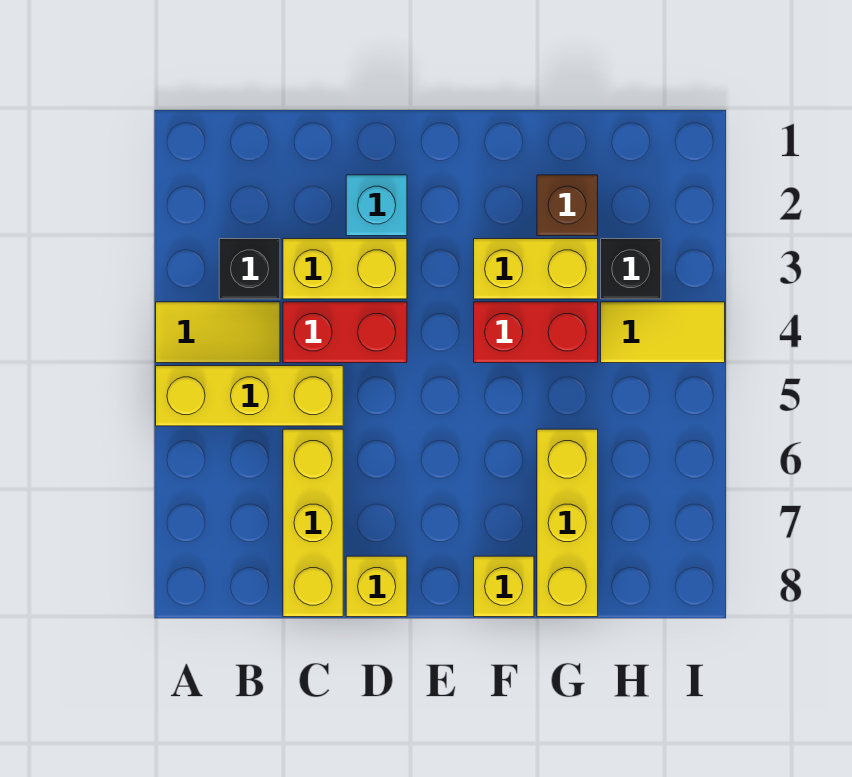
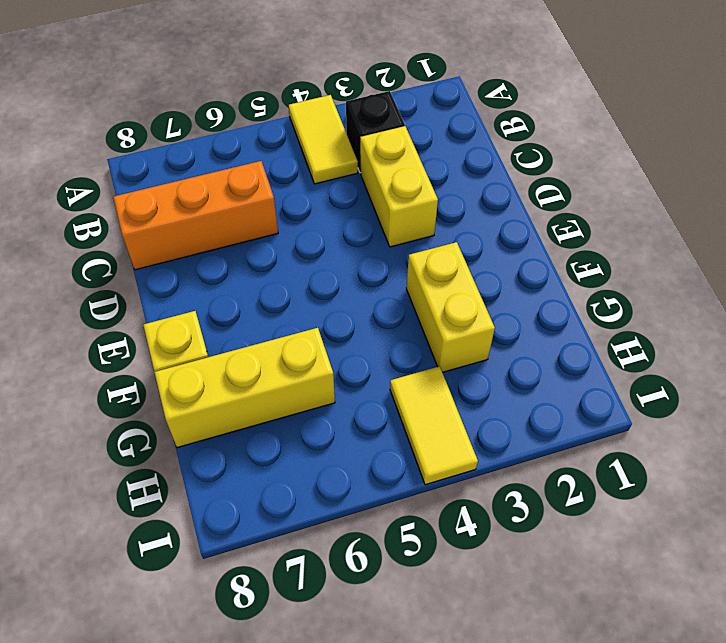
orange brick C6:C8 level 1 -> yellow brick C6:C8 level 1
none -> yellow brick A5:C5 level 1
none -> red brick C4:D4 level 1
none -> cyan brick D2 level 1

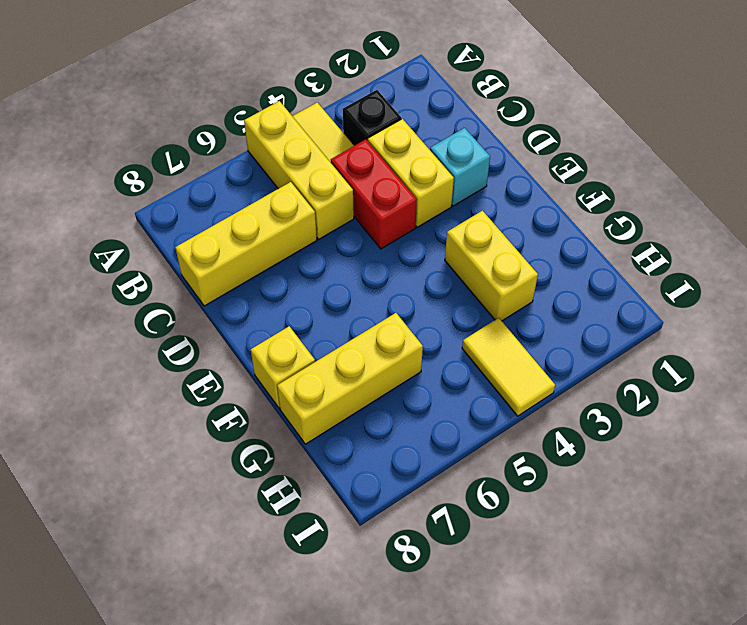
none -> yellow brick D8 level 1
none -> red brick F4:G4 level 1
none -> brown brick G2 level 1

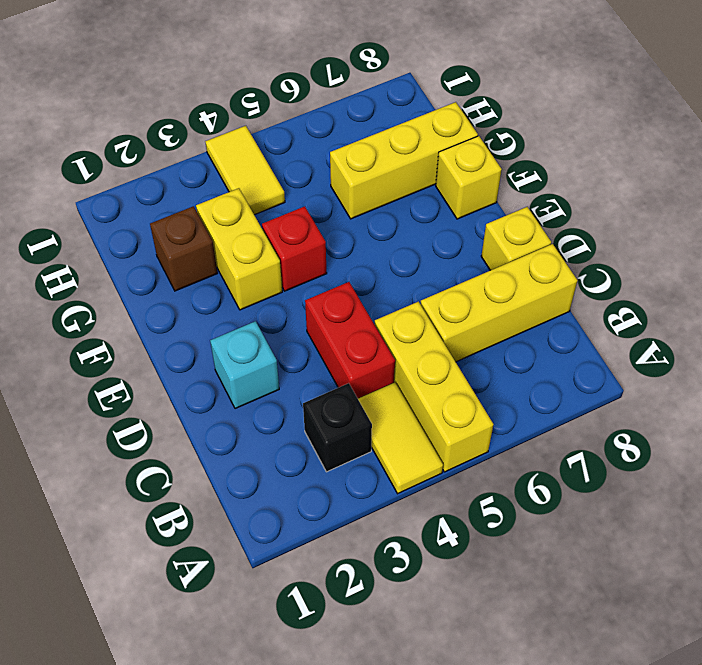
red brick F4 level 1 -> red brick F4:G4 level 1
none -> yellow brick C3:D3 level 1
none -> black brick H3 level 1

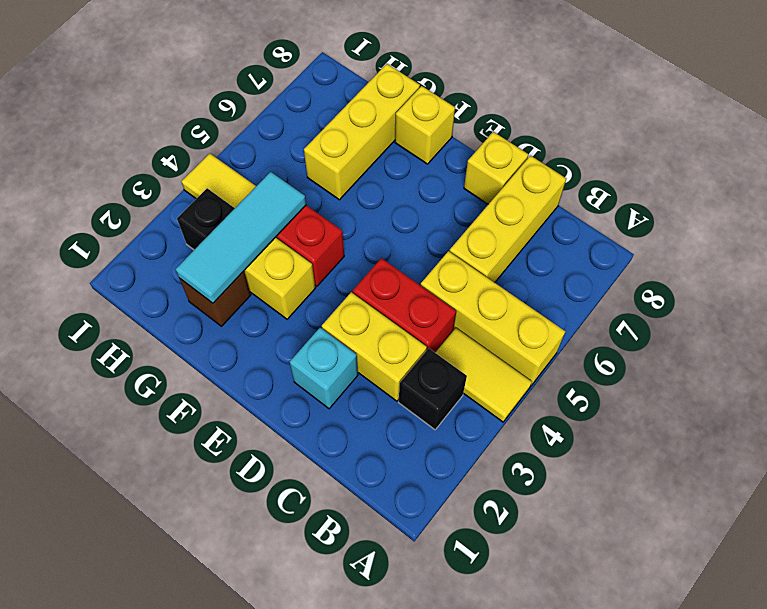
cyan tile G2:G4 level 2 -> none

